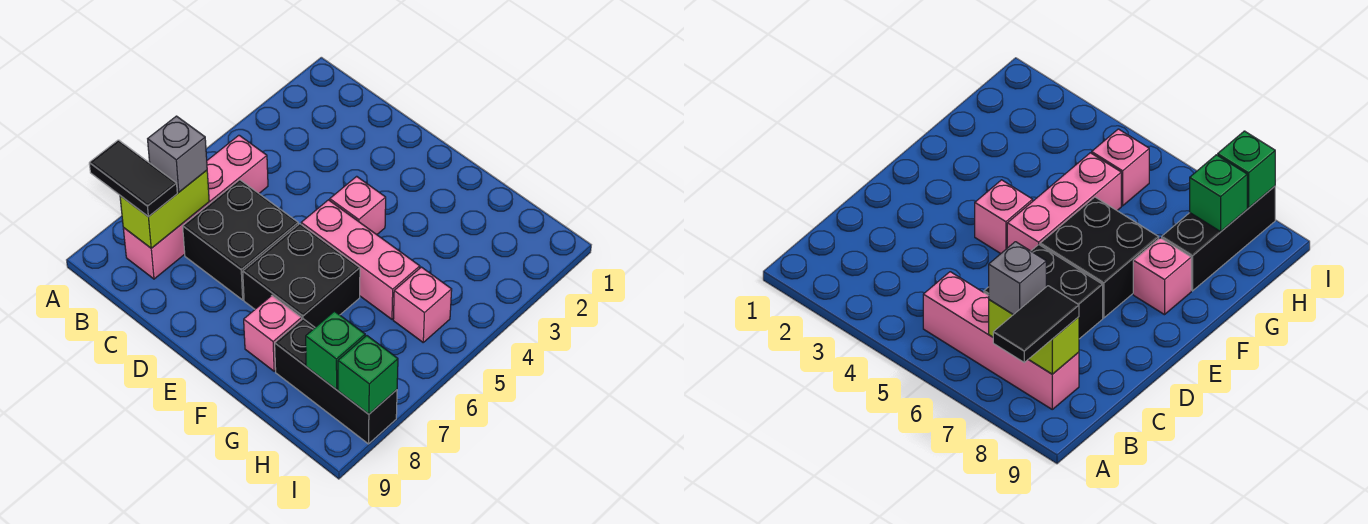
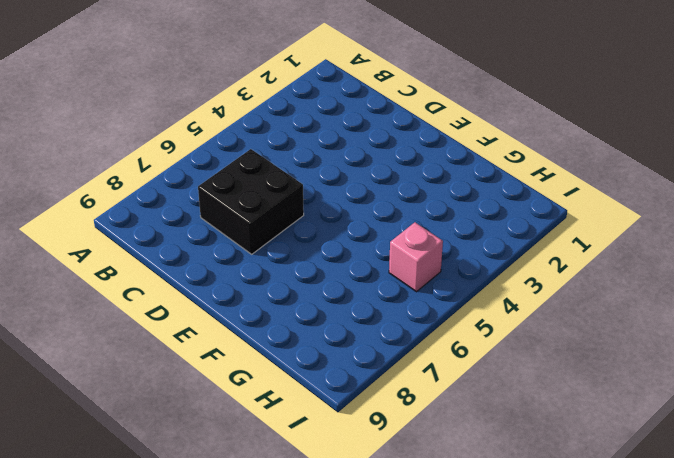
none -> pink brick B5:B8 level 1
none -> pink brick E4 level 1
none -> pink brick E5:G5 level 1

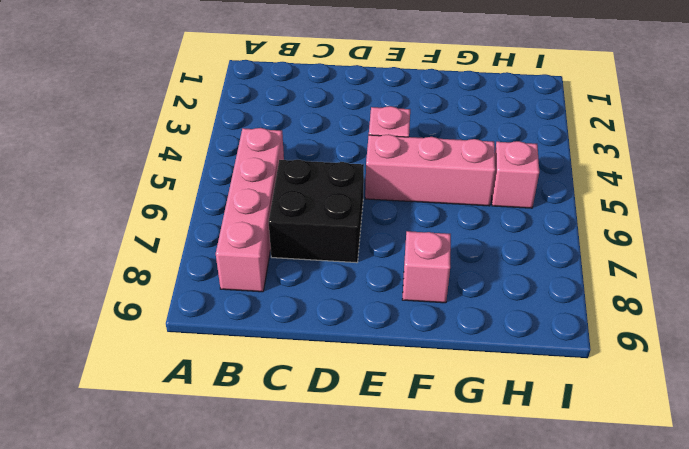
none -> black brick E6:F7 level 1
none -> black brick G8:I8 level 1
none -> lime brick B7:B8 level 2

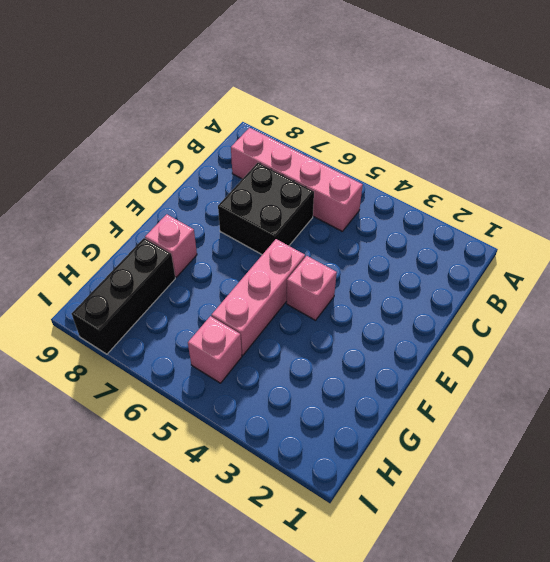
none -> black brick E6:F7 level 1
none -> lime brick B7:B8 level 2
none -> green brick H8 level 2

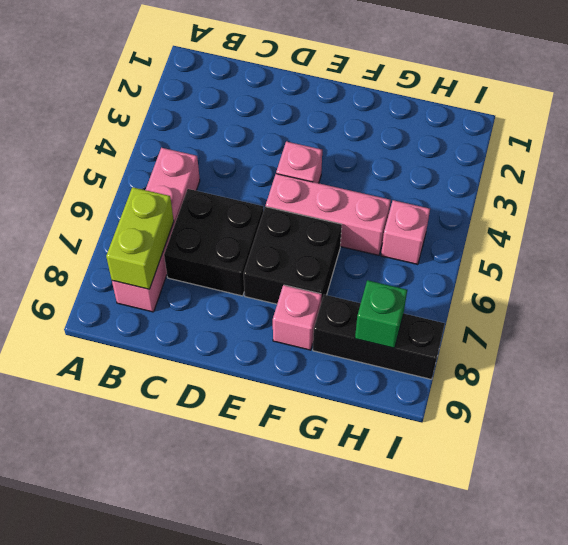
none -> green brick I8 level 2
none -> black tile A8:B8 level 3
none -> grey brick B7 level 3

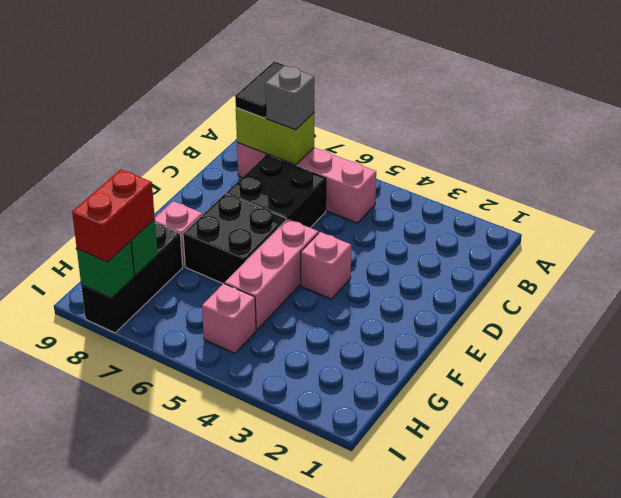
red brick H8:I8 level 3 -> none

